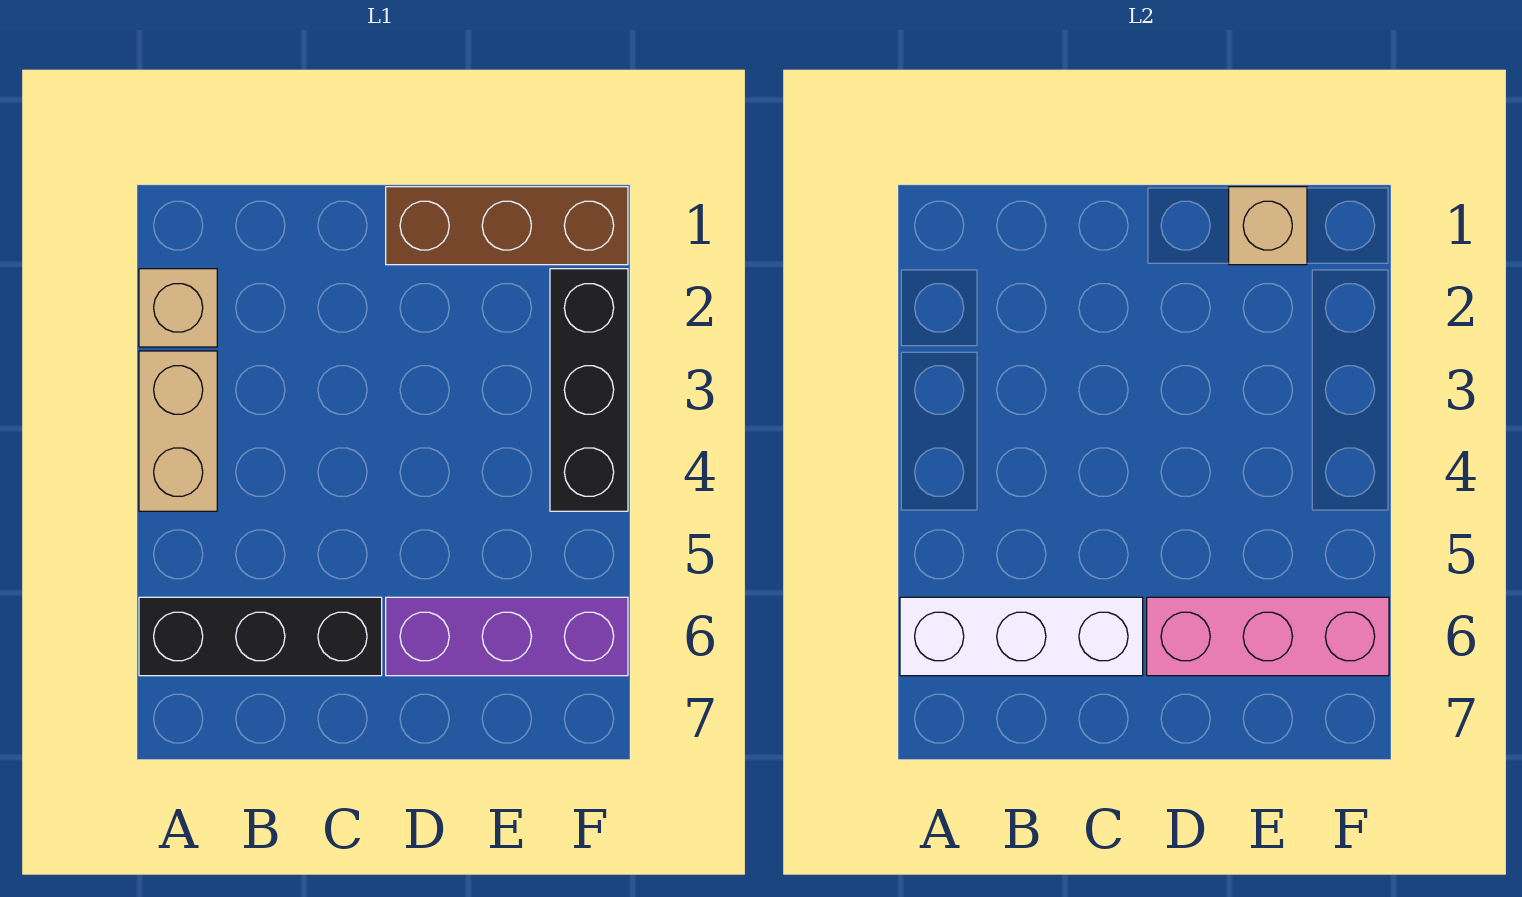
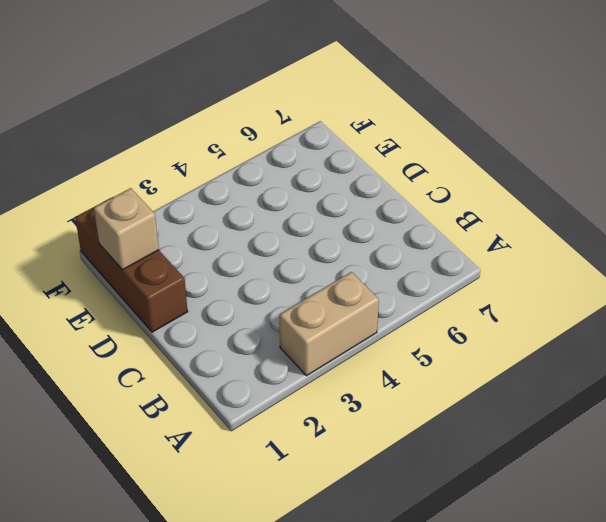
none -> tan brick A2 level 1
none -> black brick A6:C6 level 1

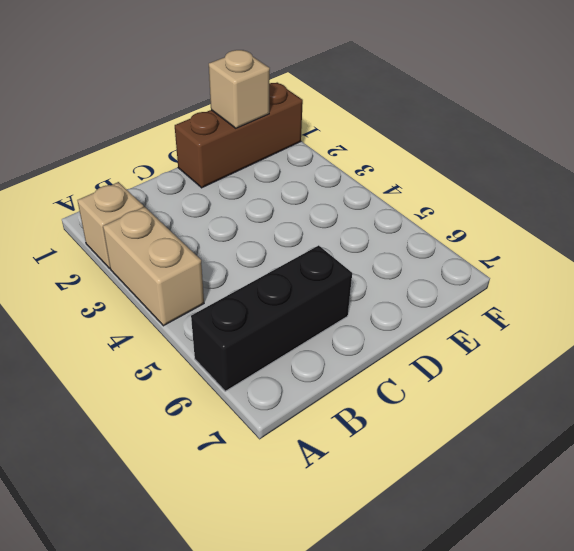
none -> purple brick D6:F6 level 1
none -> black brick F2:F4 level 1

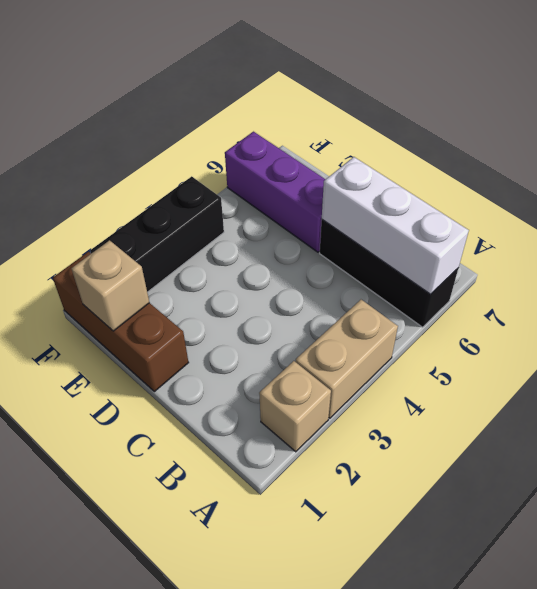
none -> pink brick D6:F6 level 2

